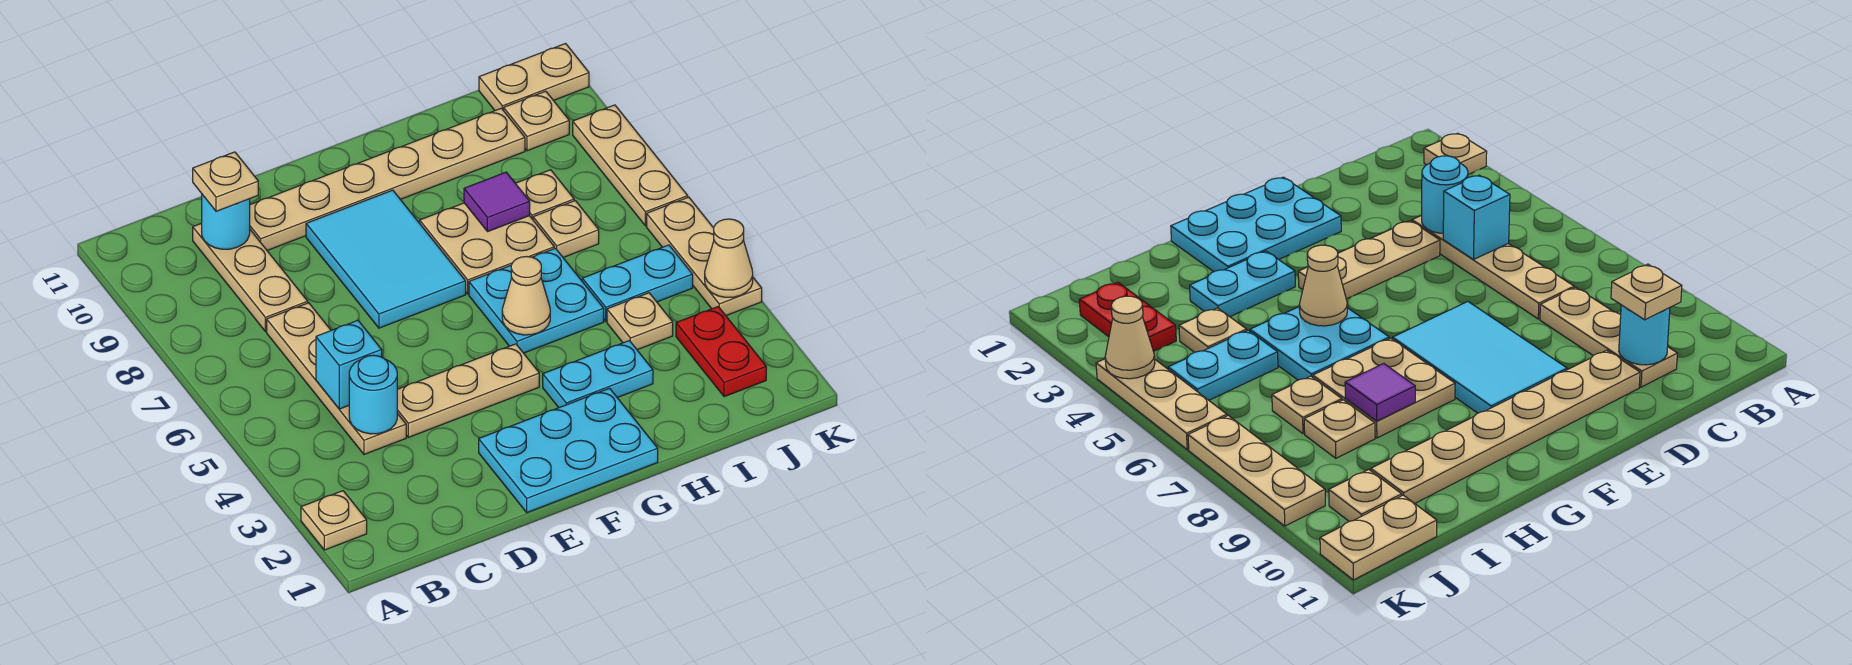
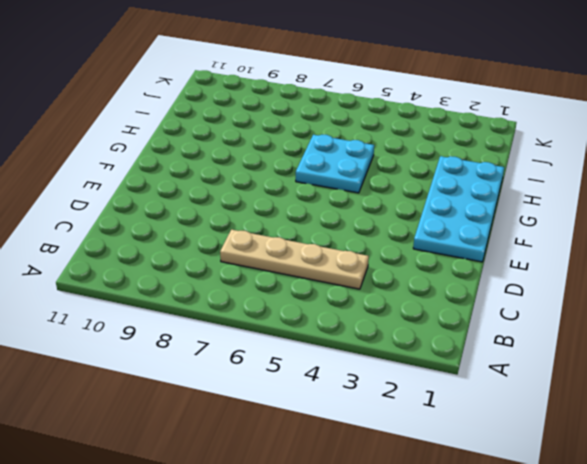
cyan plate E1:H2 level 1 -> cyan plate E1:G2 level 1
none -> tan plate A2 level 1
none -> tan plate C8:C10 level 1
none -> tan plate D4:F4 level 1

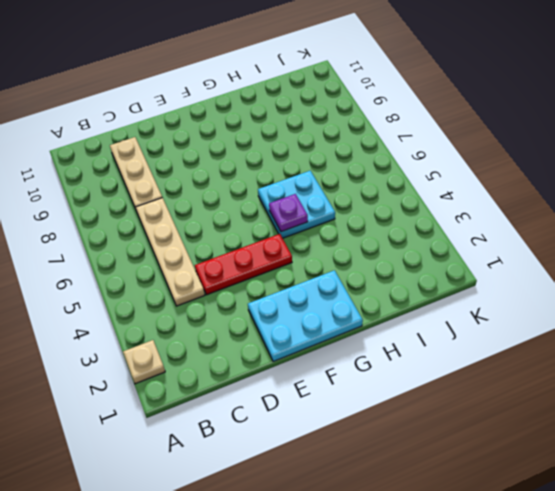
red plate D4:F4 level 1 -> tan plate D4:F4 level 1
purple plate G5 level 2 -> tan cone G5 level 2
none -> tan plate D10:I10 level 1
none -> cyan tile E7:F9 level 1
none -> cyan plate G3:H3 level 1

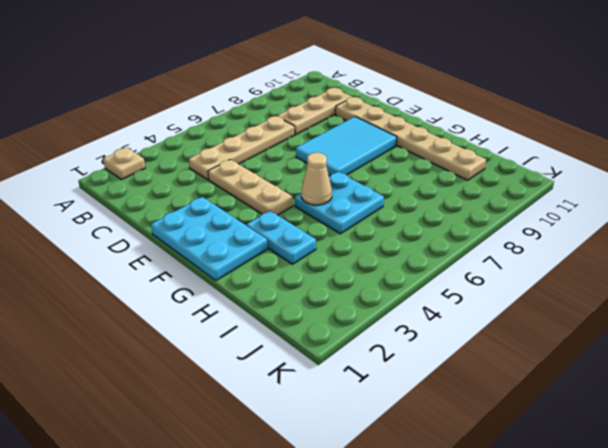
none -> tan plate G7:H8 level 1
none -> tan plate I4 level 1
none -> cyan plate I5:J5 level 1

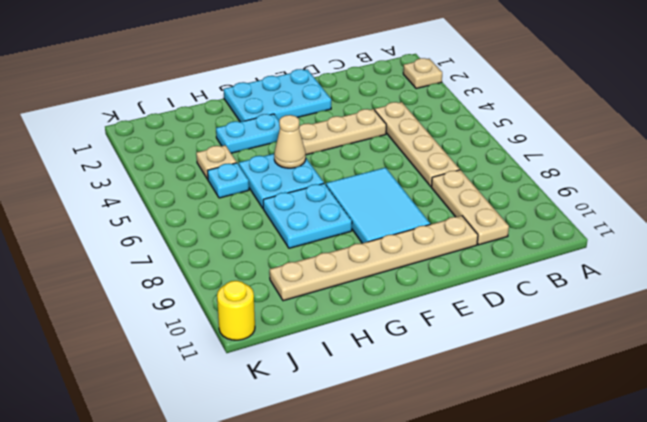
cyan plate G7:H8 level 1 -> tan plate G7:H8 level 1
cyan plate I5 level 1 -> cyan plate I5:J5 level 1
yellow round brick K11 level 1 -> tan plate J11:K11 level 1
none -> tan plate I7 level 1
none -> tan plate I8 level 1
none -> red plate J2:J3 level 1

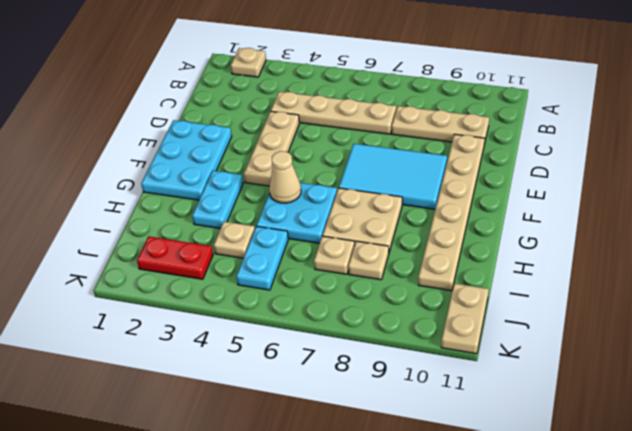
none -> tan plate J10 level 1
none -> tan plate K4:K6 level 1
none -> tan plate K7:K9 level 1

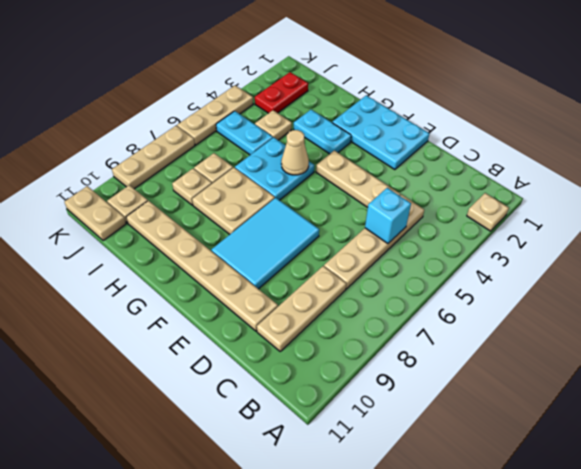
none -> cyan round brick C4 level 2
none -> cyan round brick C10 level 2
none -> purple tile H8 level 2

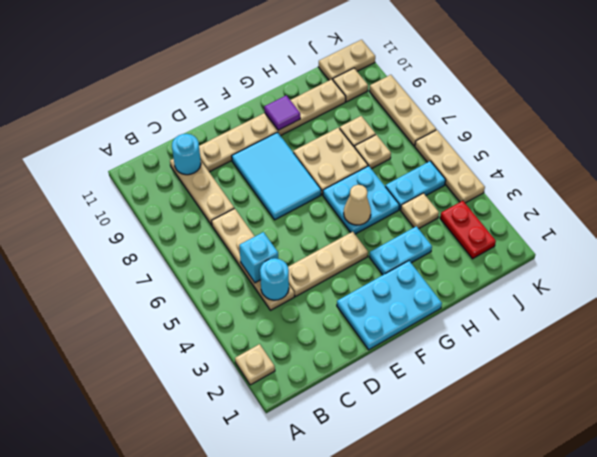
purple tile G10 level 2 -> purple tile H8 level 2
none -> tan cone K4 level 2
none -> tan plate C10 level 3

